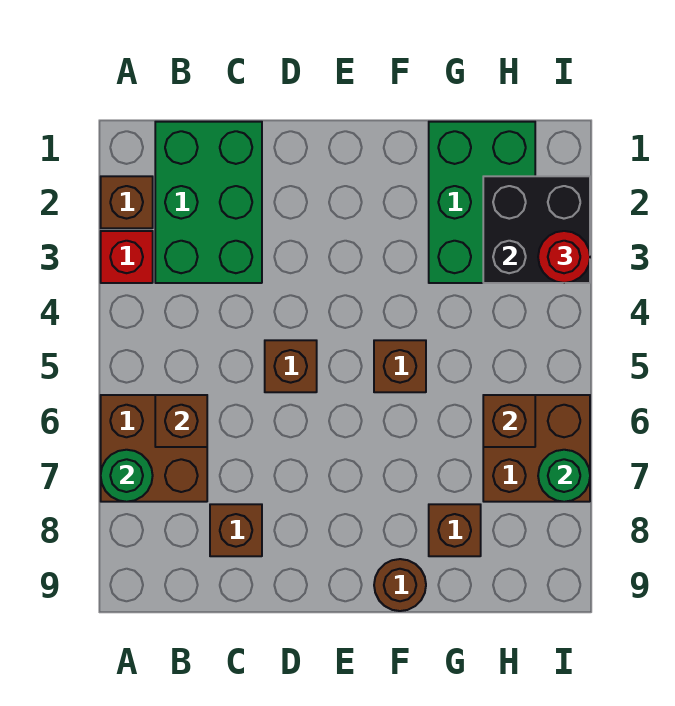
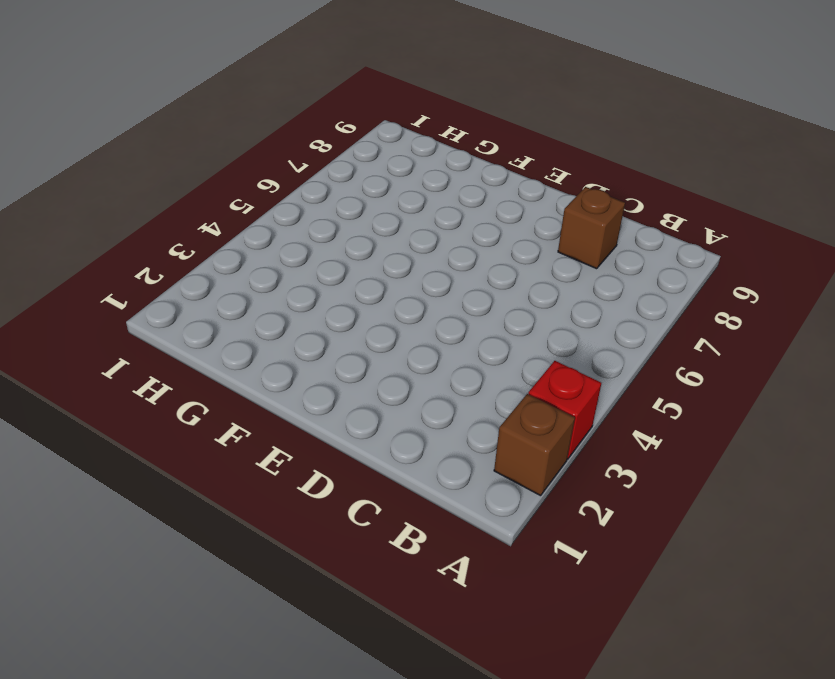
none -> brown brick A6:B7 level 1
none -> green brick B1:C3 level 1
none -> brown brick D5 level 1

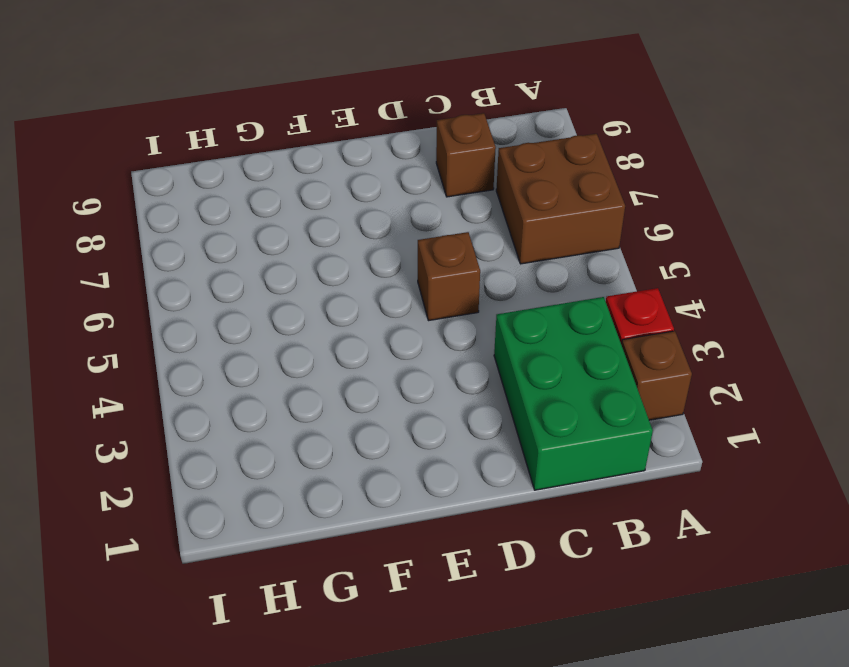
none -> brown brick F5 level 1
none -> brown round brick F9 level 1
none -> green brick G1:H3 level 1

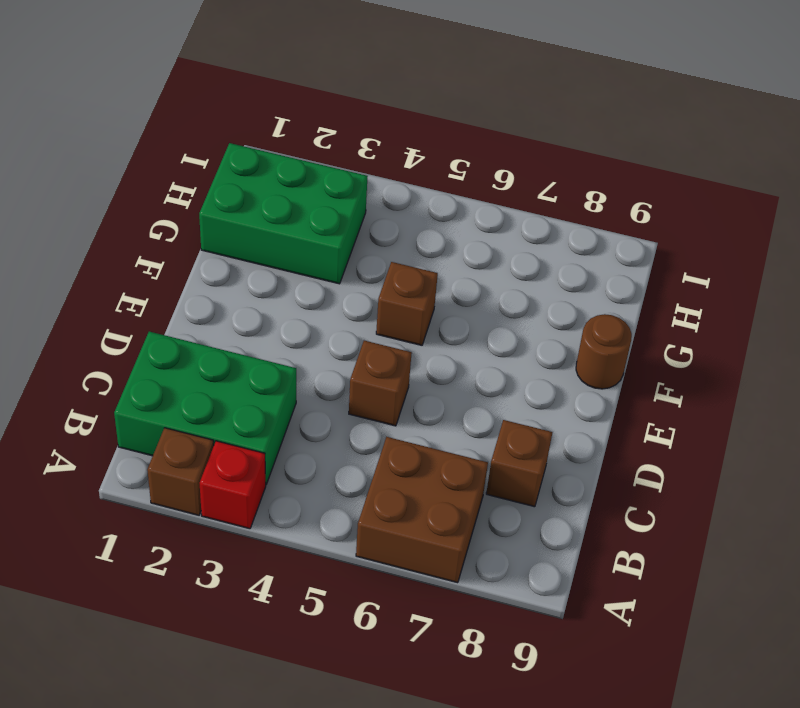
none -> brown brick G8 level 1
none -> brown brick H6:I7 level 1
none -> green round brick A7 level 2

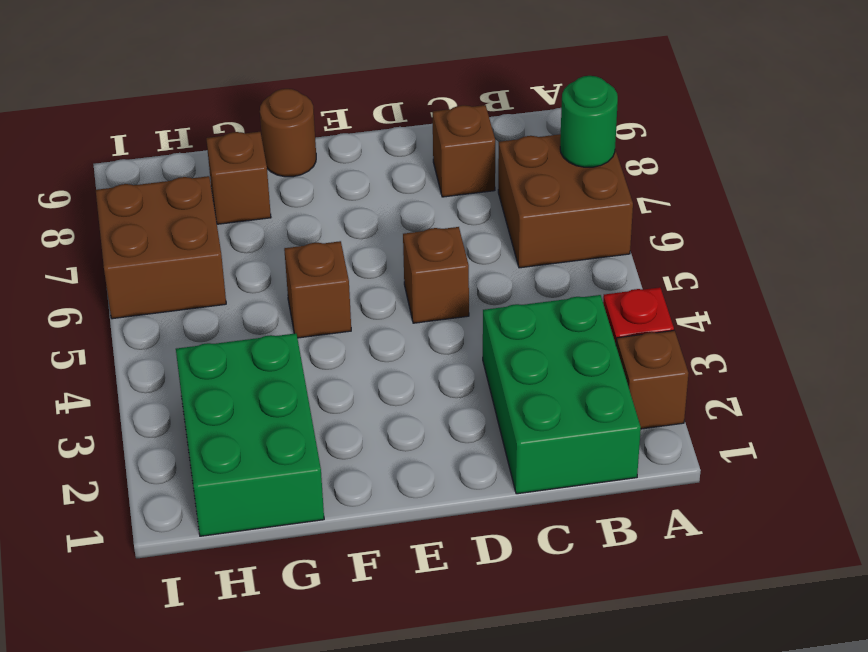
none -> brown brick B6 level 2
none -> black brick H2:I3 level 2
none -> brown brick H6 level 2

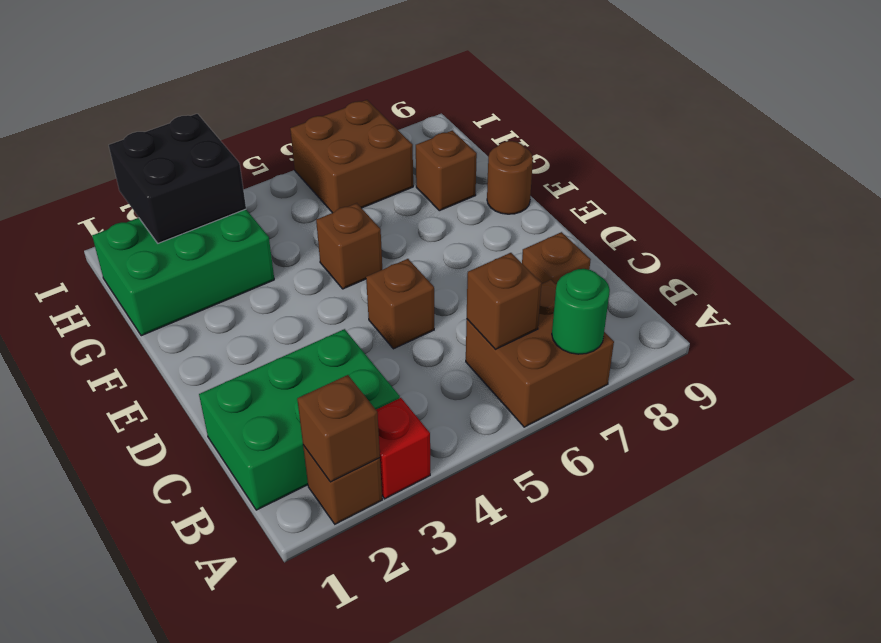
brown brick A2 level 2 -> brown brick H6 level 2
none -> green round brick I7 level 2
none -> red round brick I3 level 3

